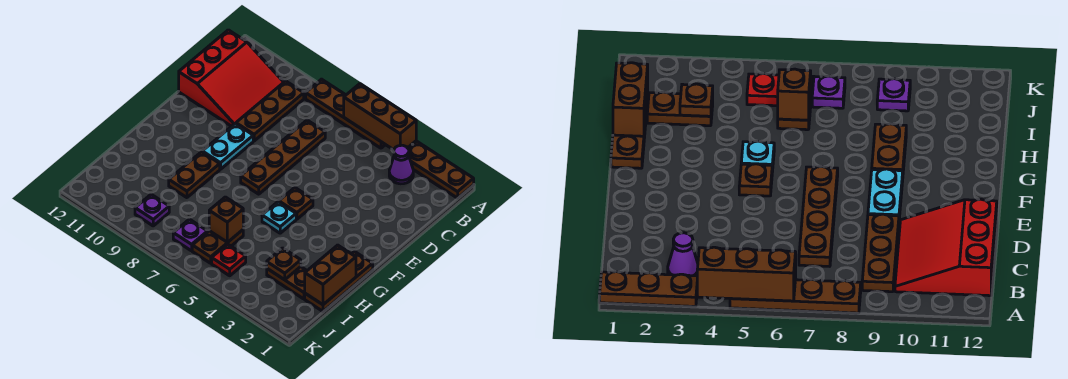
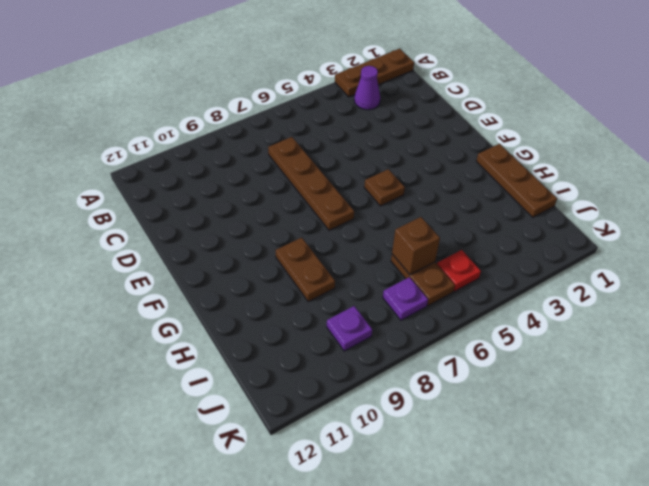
none -> brown plate A5:A8 level 1
none -> brown plate B9:D9 level 1
none -> red slope B10:D12 level 1 top 12

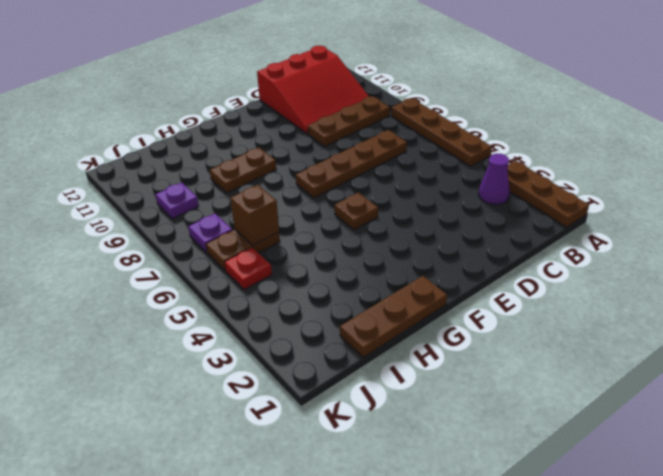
none -> cyan plate E9:F9 level 1
none -> cyan plate G5 level 1
none -> brown plate I2:I3 level 1

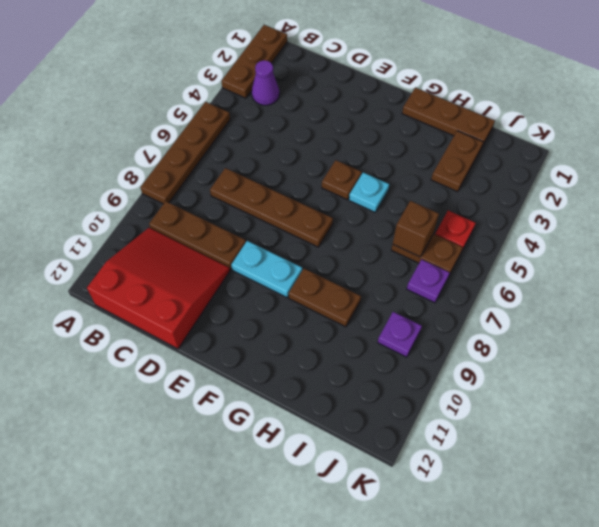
none -> brown brick A4:A6 level 2
none -> brown brick H1:I1 level 2
none -> brown plate I3 level 2

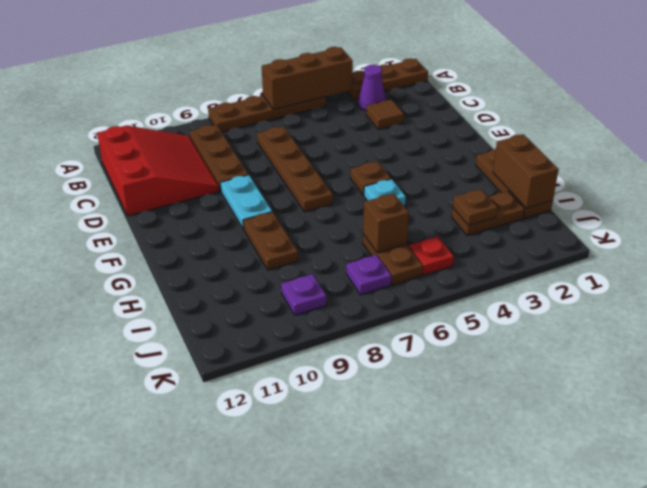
brown tile C3 level 1 -> none

